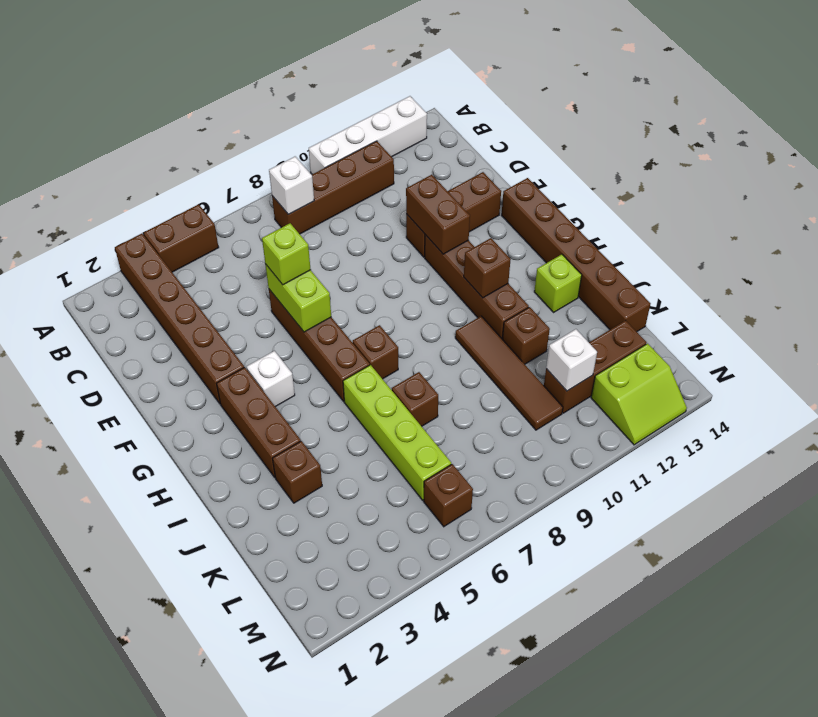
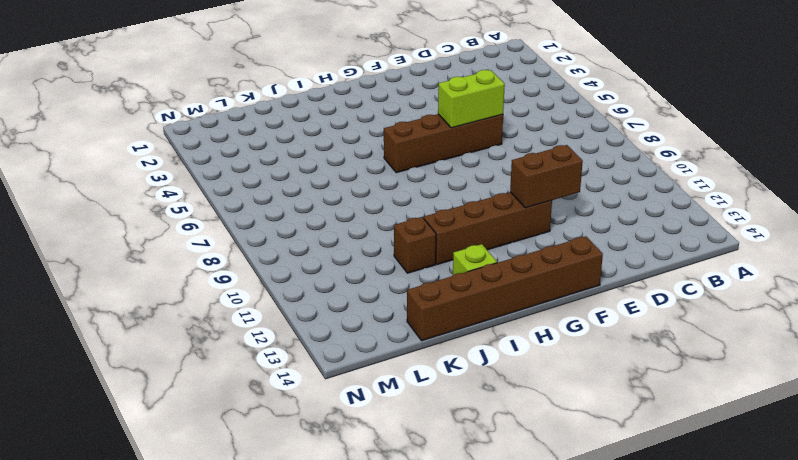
none -> brown brick A3:F3 level 1
none -> brown brick A4:A5 level 1
none -> white brick A10:A13 level 1

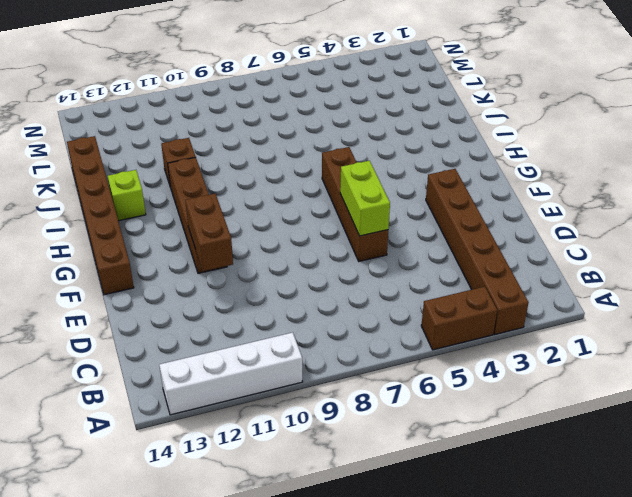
none -> brown brick B8:B11 level 1
none -> brown brick E11:E13 level 1
none -> brown brick G3:I3 level 1

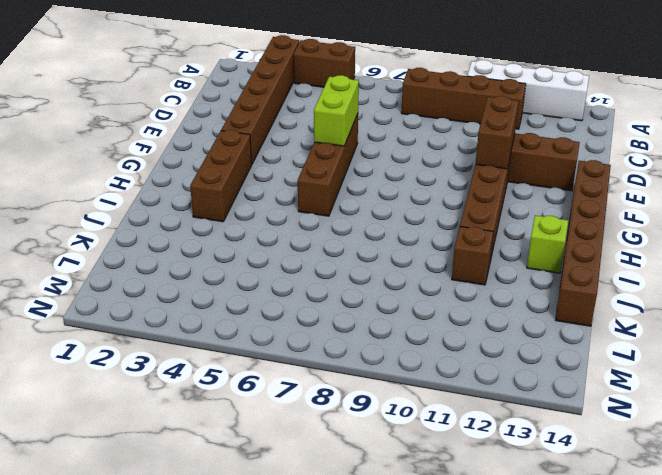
none -> white brick G4 level 1
none -> brown brick H7 level 1
none -> lime brick I6:L6 level 1

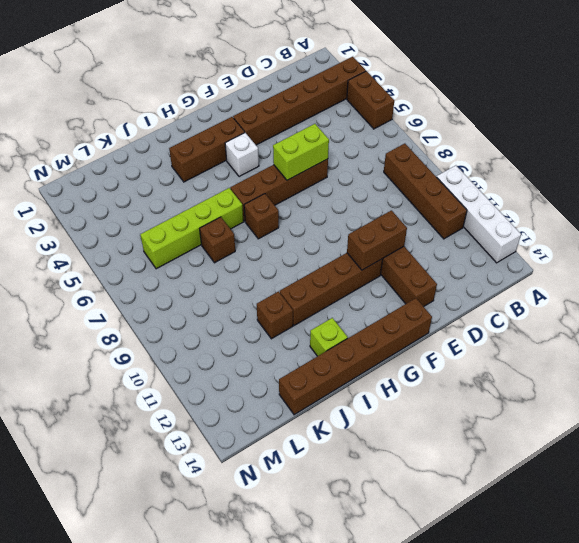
none -> brown tile I10:L10 level 1
none -> brown brick J3 level 1
none -> brown brick L11:L13 level 1

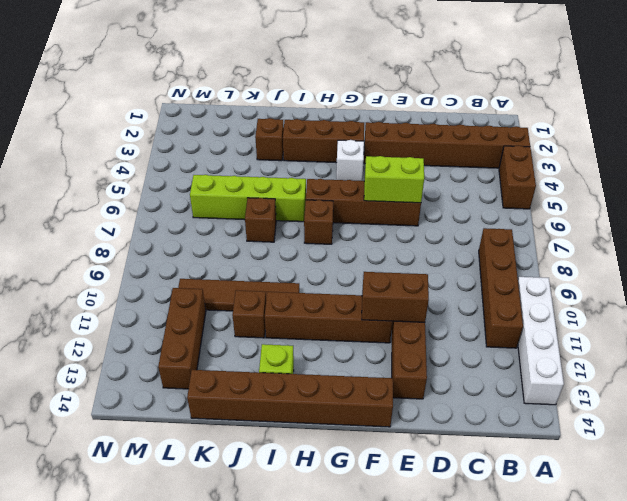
none -> brown brick M6 level 1
none -> lime slope M12:N13 level 1 top M
none -> white brick B8 level 2

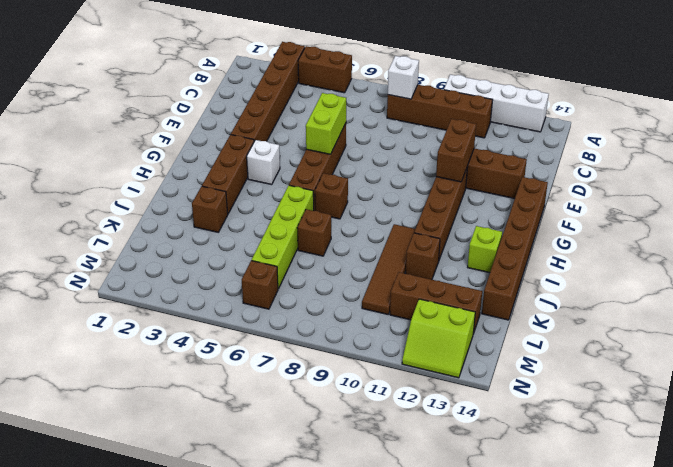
none -> brown brick H11 level 2
none -> white brick L11 level 2
none -> lime brick E6 level 3

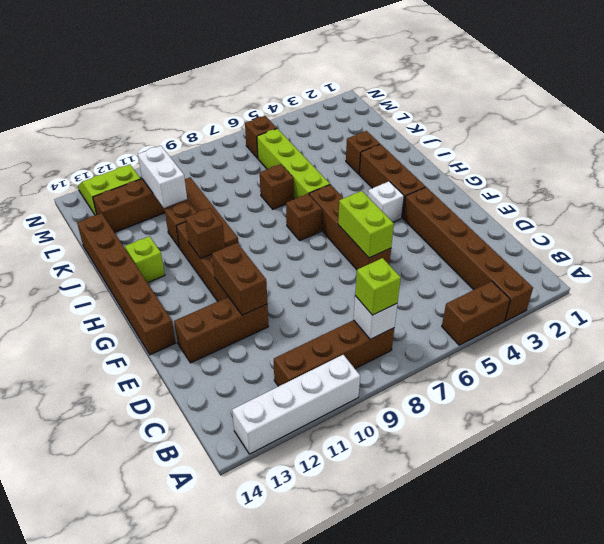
lime brick B8 level 3 -> lime brick E6 level 3
white brick K11:L11 level 2 -> white brick L11 level 2

